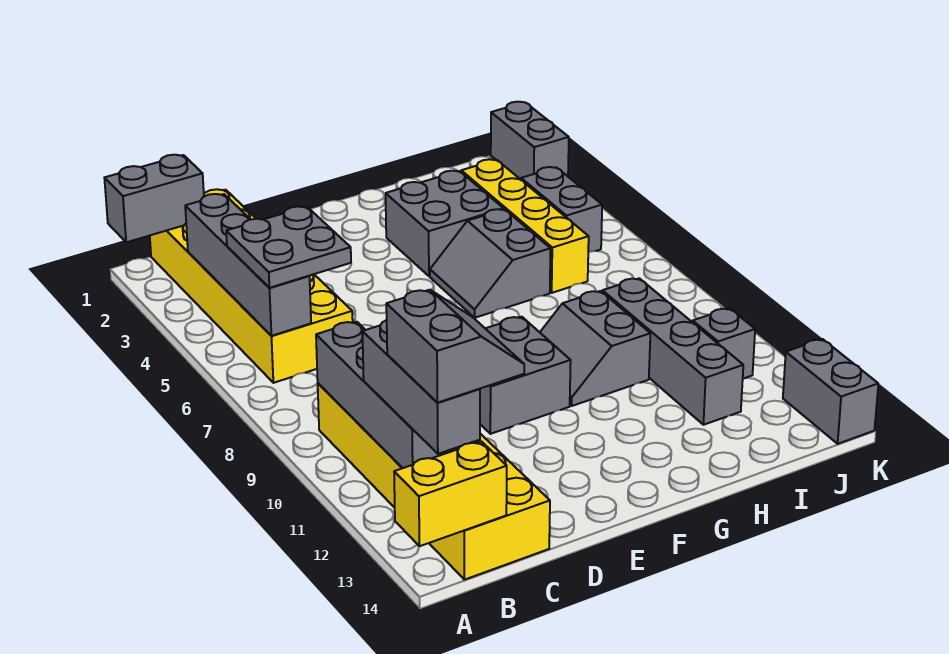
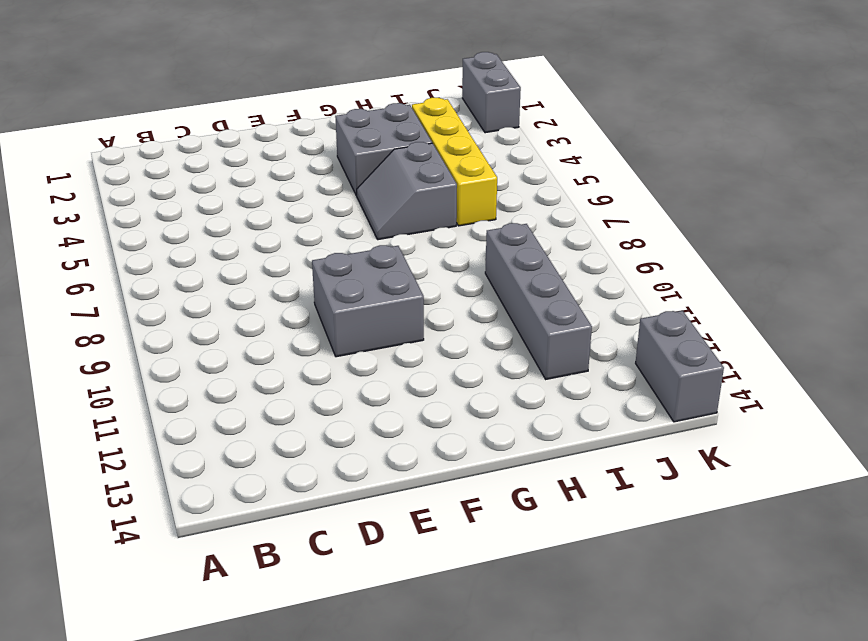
none -> yellow brick B1:C6 level 1
none -> yellow brick B9:C14 level 1
none -> grey slope G9:H10 level 1 top H

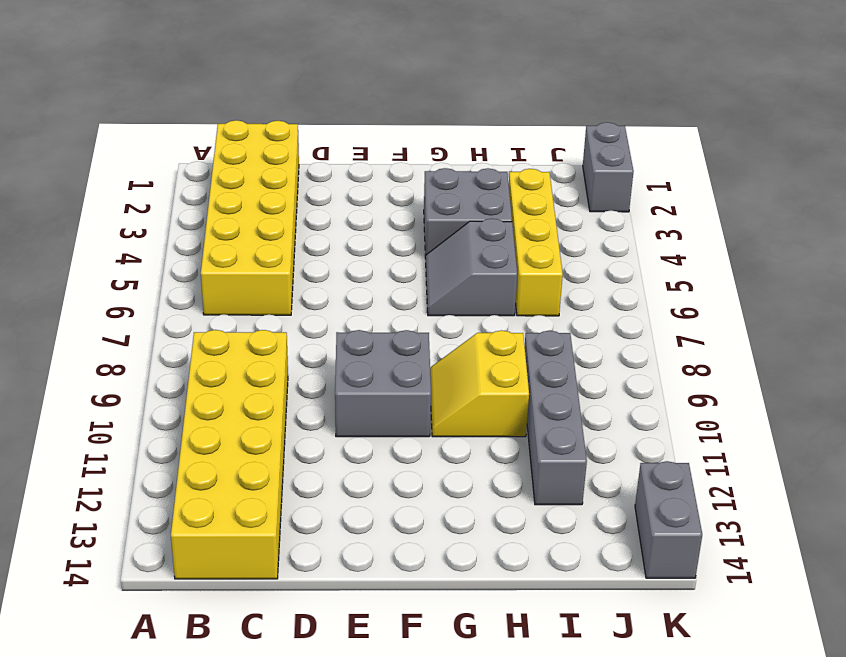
yellow slope G9:H10 level 1 top H -> grey slope G9:H10 level 1 top H
none -> grey brick J4:J5 level 1
none -> grey brick J11 level 1
none -> grey brick A1:B1 level 2

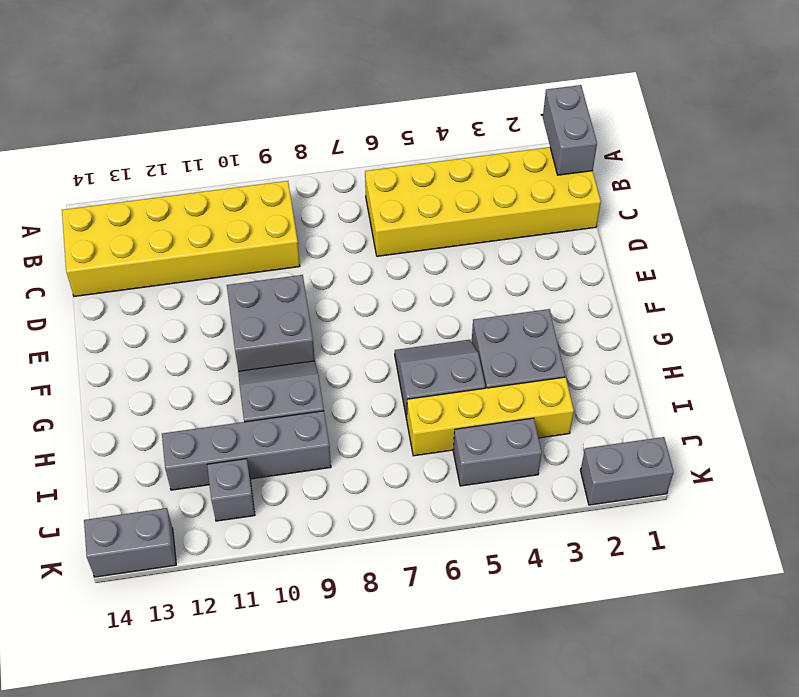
none -> yellow brick A14:B14 level 2
none -> grey brick B3:B6 level 2
none -> grey brick B9:B12 level 2

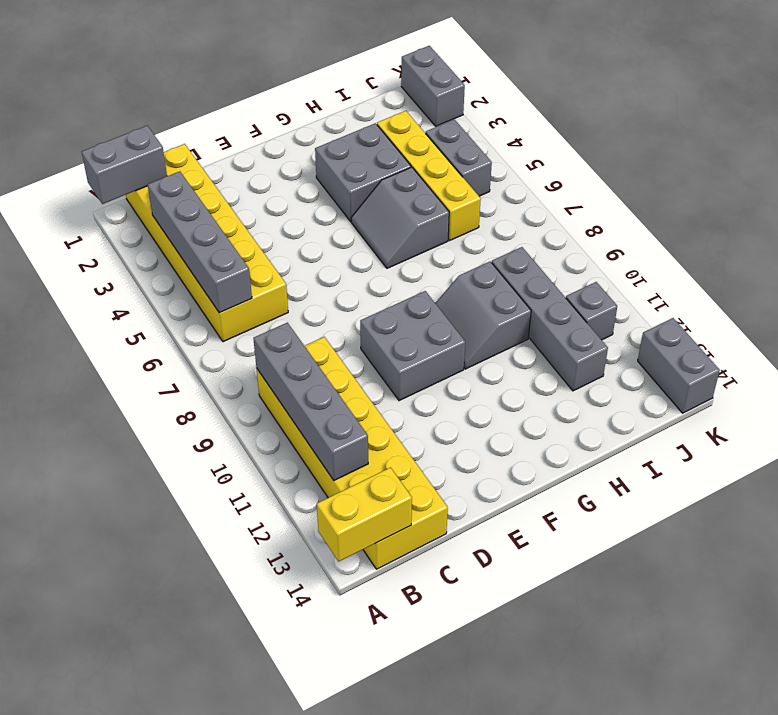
none -> grey plate B5:C6 level 3
none -> grey brick B11:B13 level 3
none -> grey slope B12:C13 level 4 top B

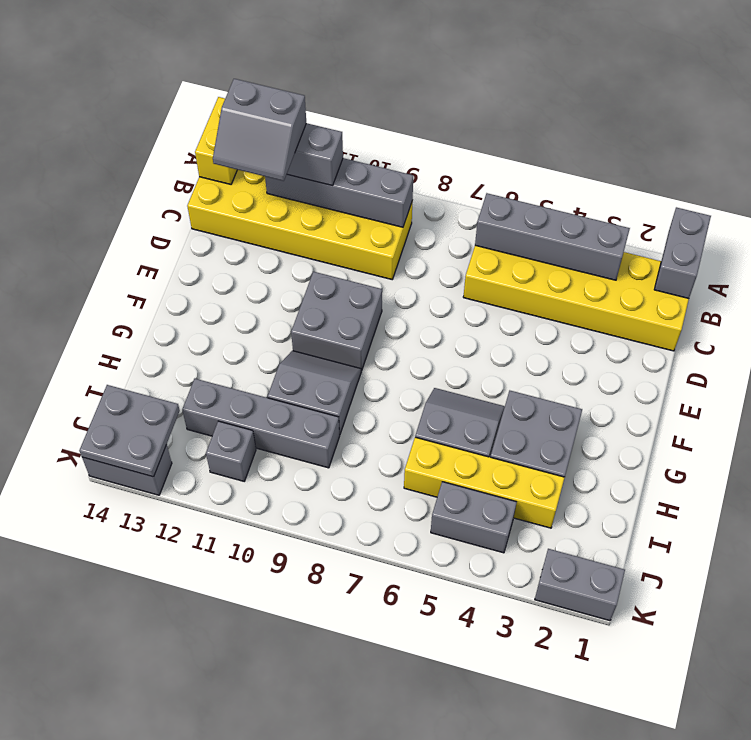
grey plate J13:K14 level 2 -> grey plate B5:C6 level 3

